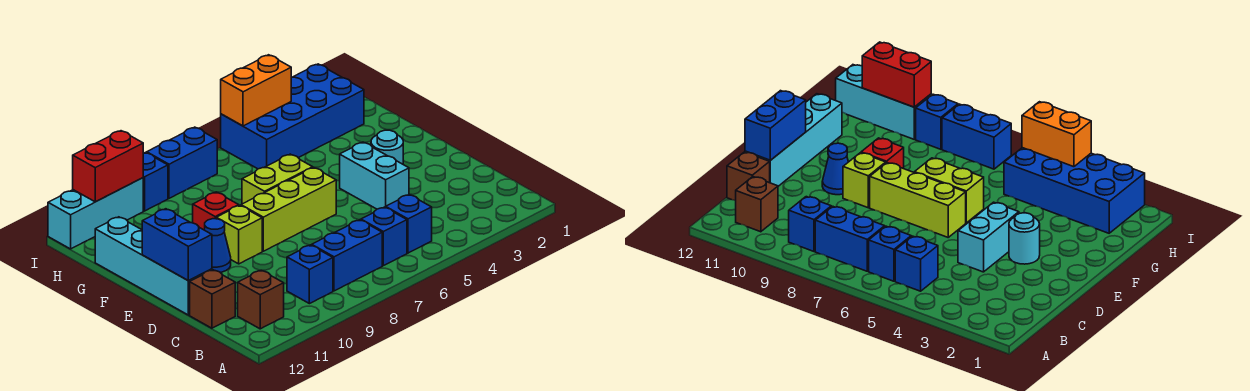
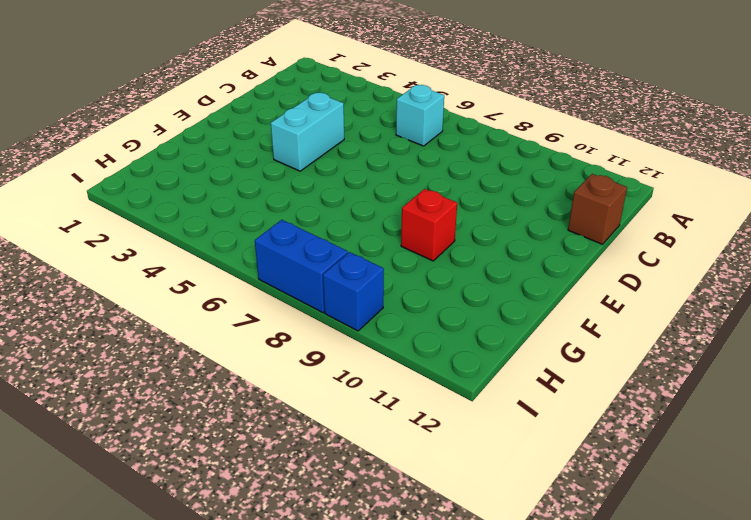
cyan brick B6 level 1 -> blue brick B6 level 1
none -> blue brick B5 level 1
none -> blue brick B7:B8 level 1
none -> blue brick B9 level 1

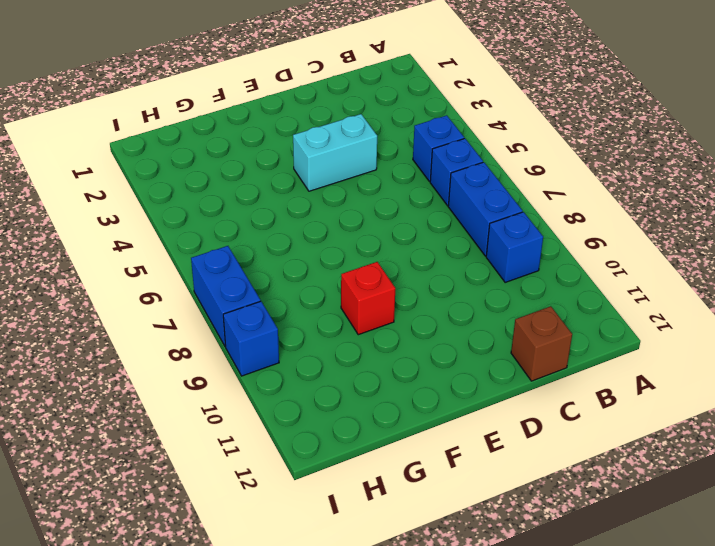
none -> brown brick B11 level 1
none -> cyan brick D12:G12 level 1
none -> cyan round brick E3 level 1

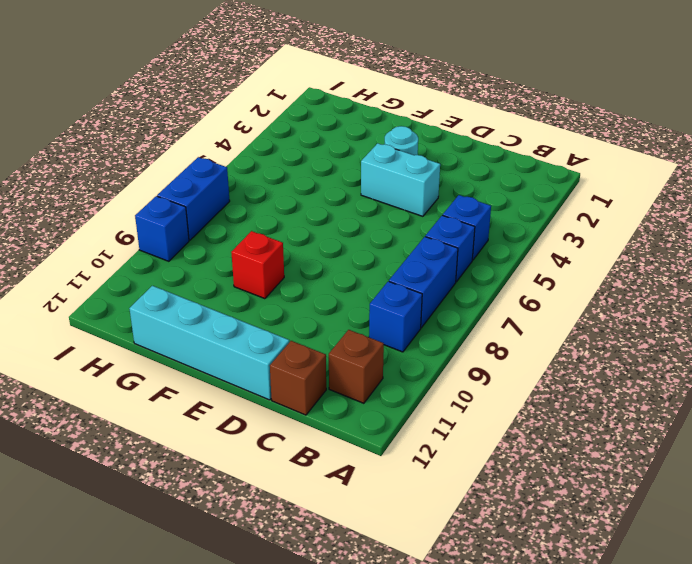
none -> lime brick E6:E8 level 1
none -> lime brick E9 level 1
none -> blue cone E10 level 1

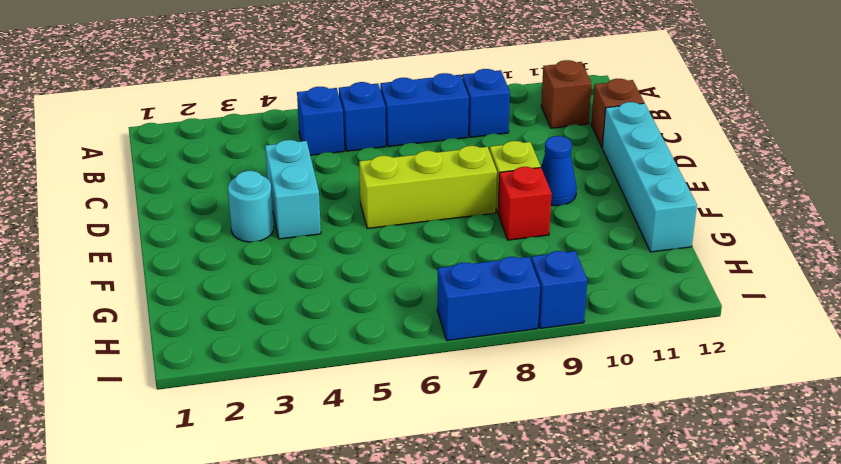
none -> lime brick F6:F7 level 1
none -> blue brick H2:I5 level 1
none -> cyan brick I10:I12 level 1

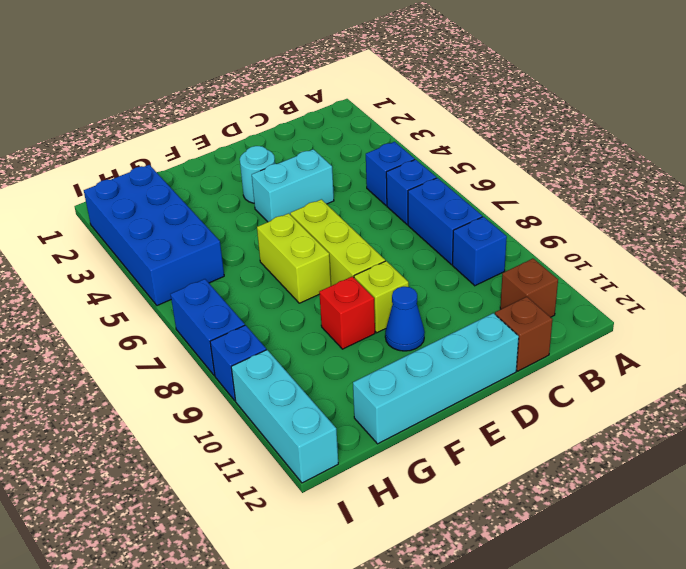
none -> blue brick D12:E12 level 2
none -> orange brick I4:I5 level 2
none -> red brick I10:I11 level 2

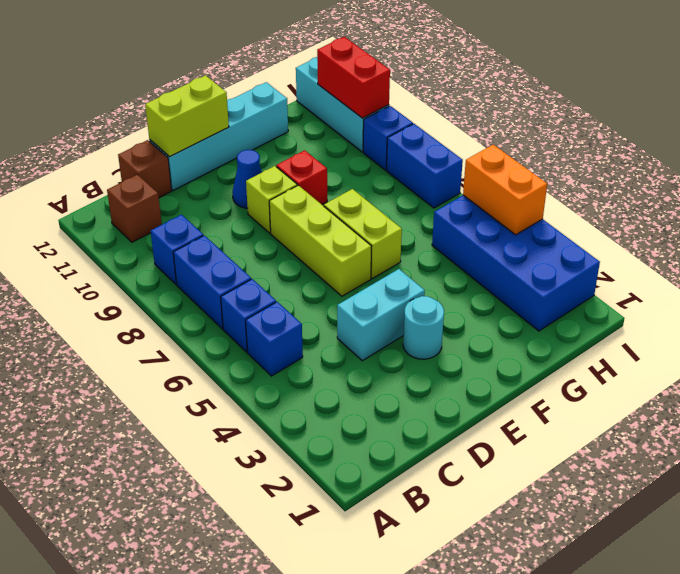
lime brick D12:E12 level 2 -> blue brick D12:E12 level 2

